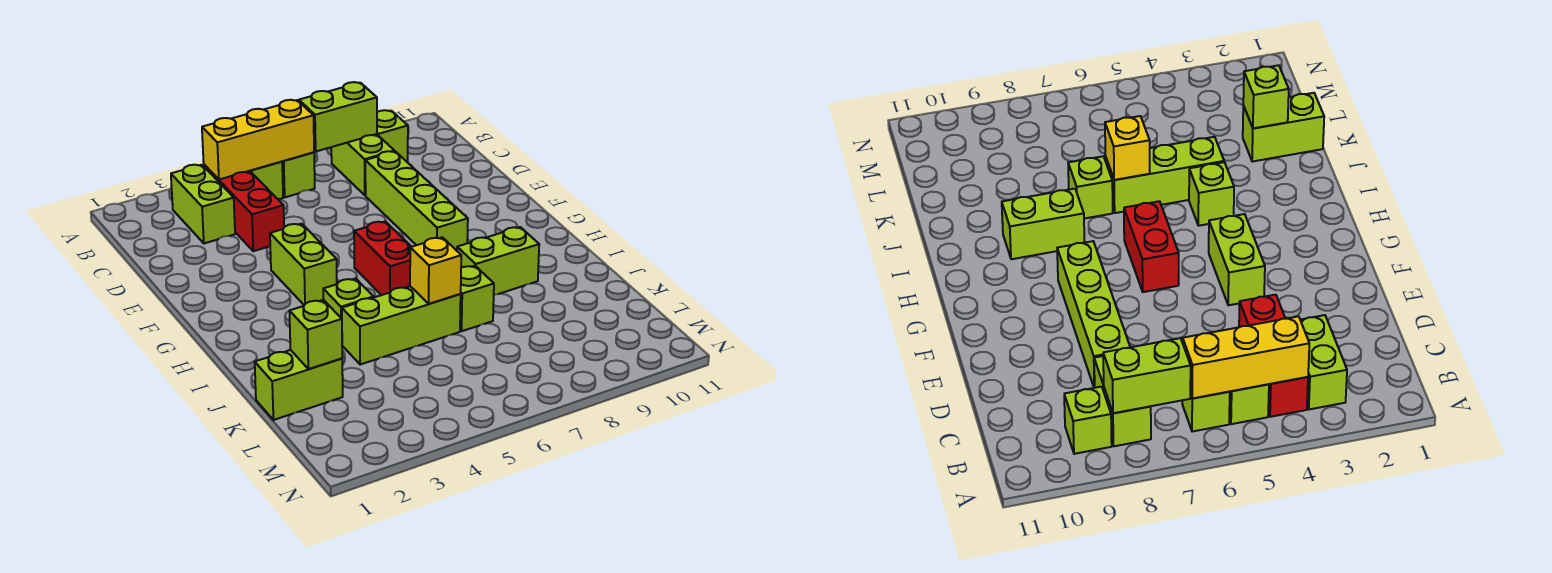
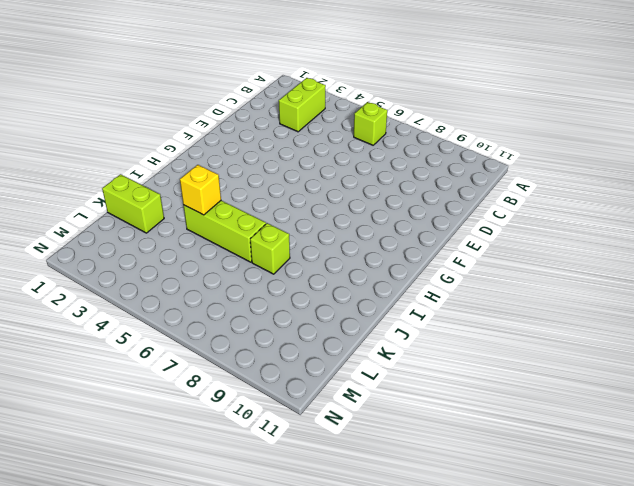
yellow brick J4 level 2 -> yellow brick J6 level 2
none -> red brick B4:D4 level 1
none -> lime brick B5 level 1
none -> lime brick B8:C8 level 1

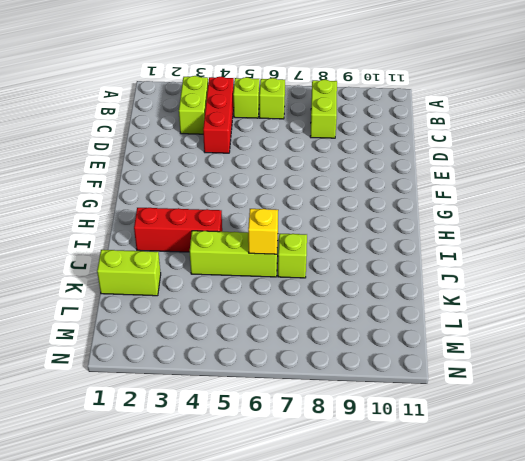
red brick I2:I4 level 1 -> lime brick I4 level 1
none -> lime brick B9 level 1
none -> lime brick D8:G8 level 1
none -> lime brick F4:G4 level 1

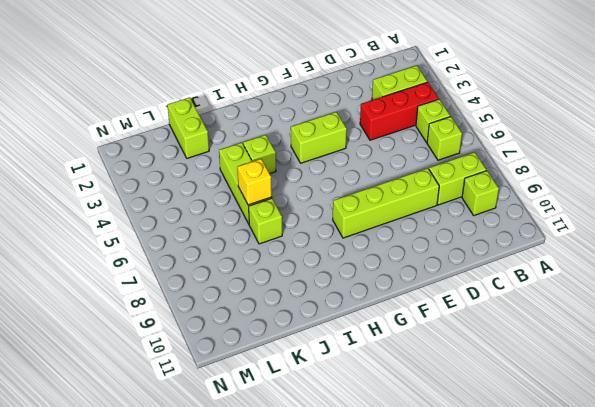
none -> red brick G6:H6 level 1
none -> lime brick I8:I9 level 1
none -> yellow brick B4:B6 level 2

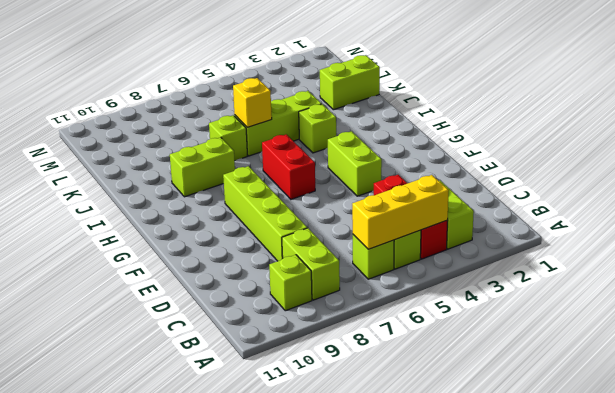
none -> lime brick B7:B8 level 2
none -> lime brick K2 level 2

